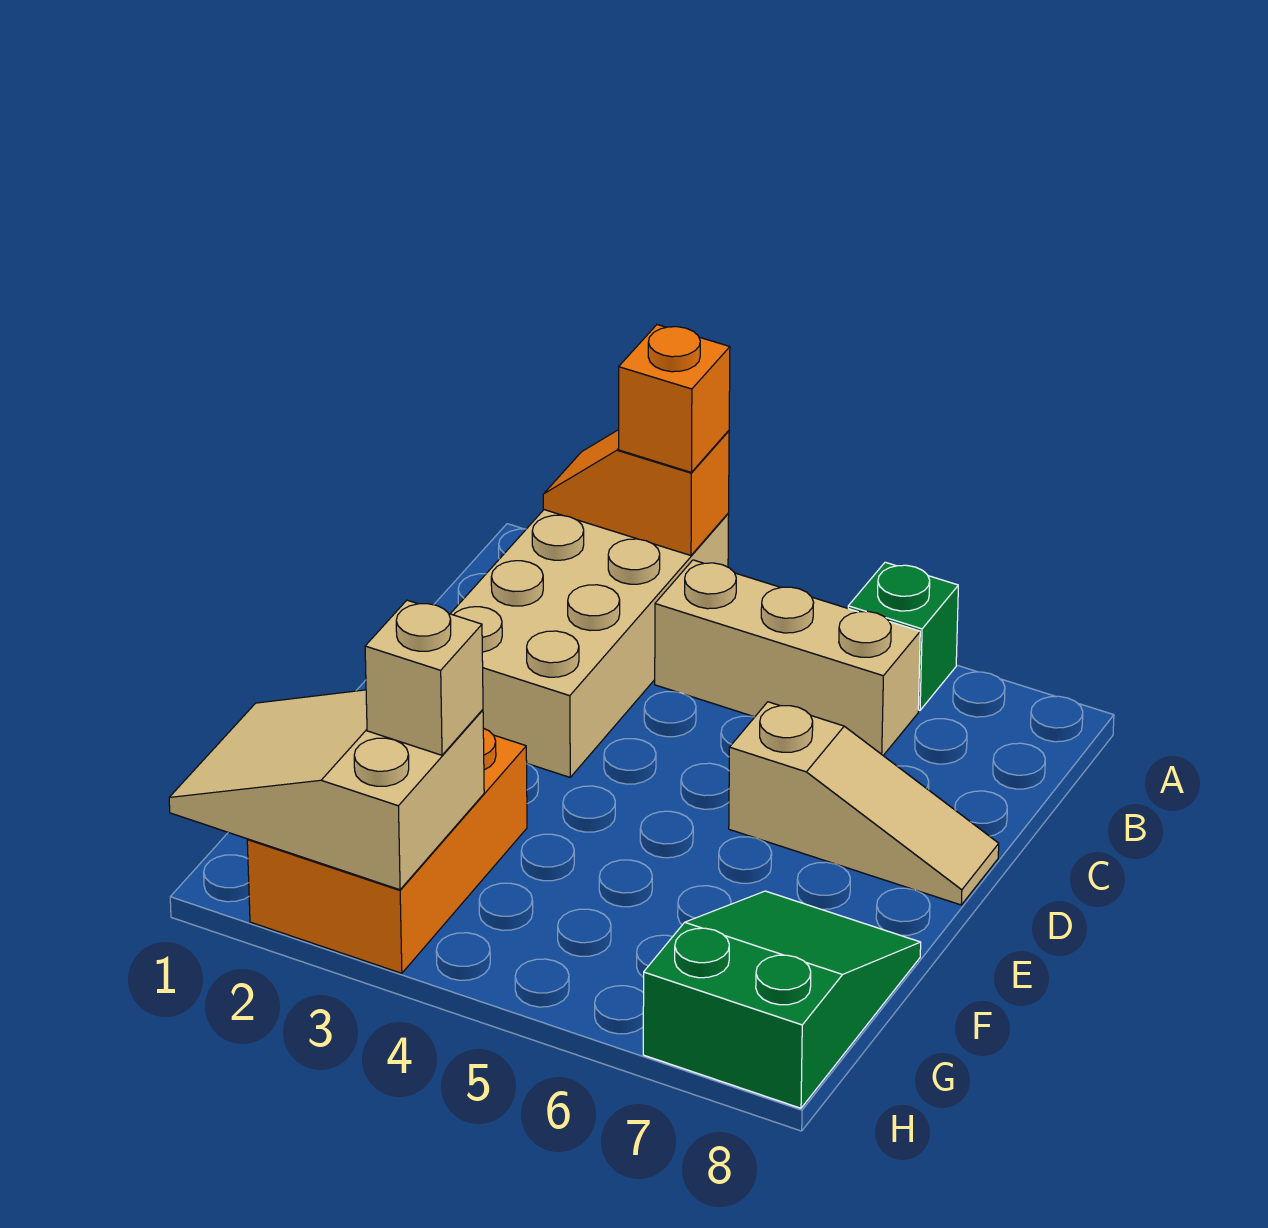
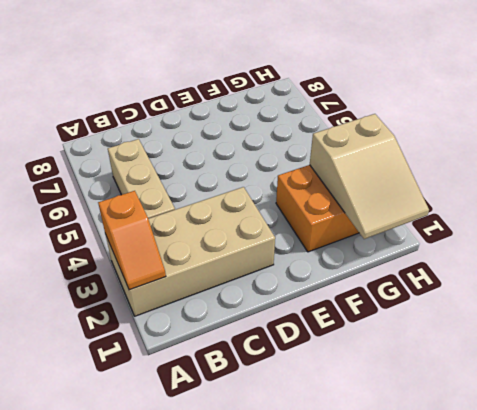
none -> green brick A6 level 1
none -> tan slope D6:D8 level 1 top 6

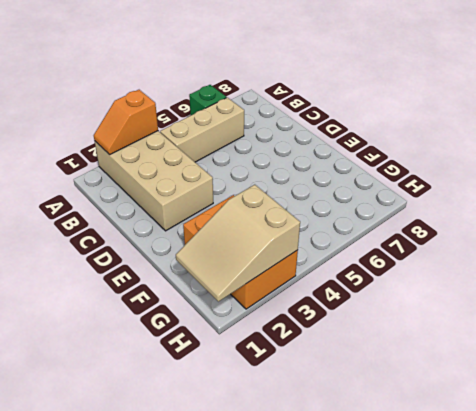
none -> tan slope D6:D8 level 1 top 6
none -> green slope F7:H8 level 1 top H

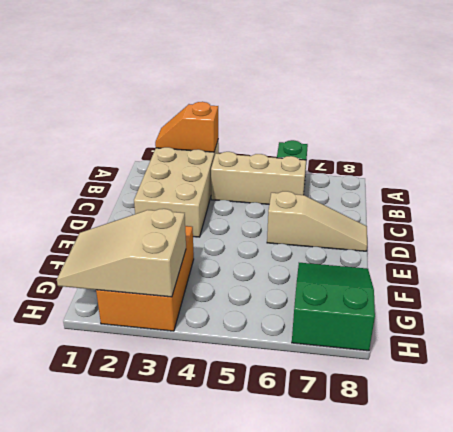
none -> orange brick A3 level 3
none -> tan brick G3 level 3

